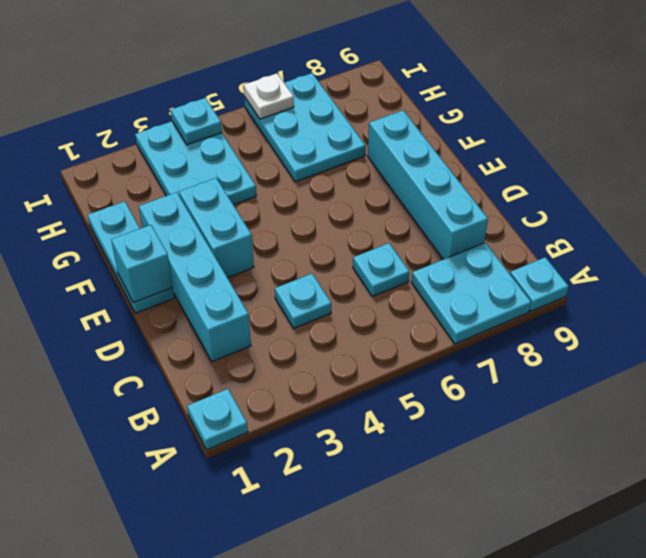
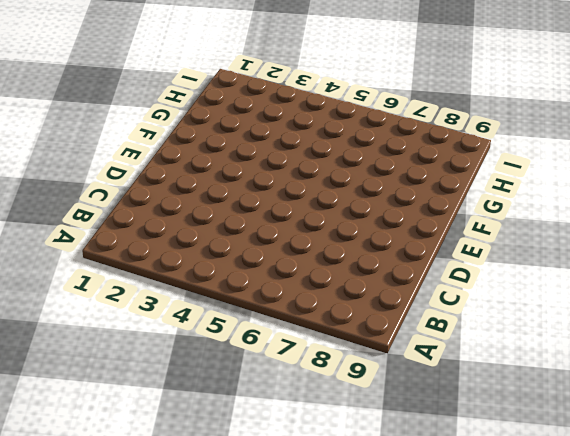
none -> cyan plate A1 level 1
none -> cyan plate A7:B8 level 1
none -> cyan plate A9 level 1

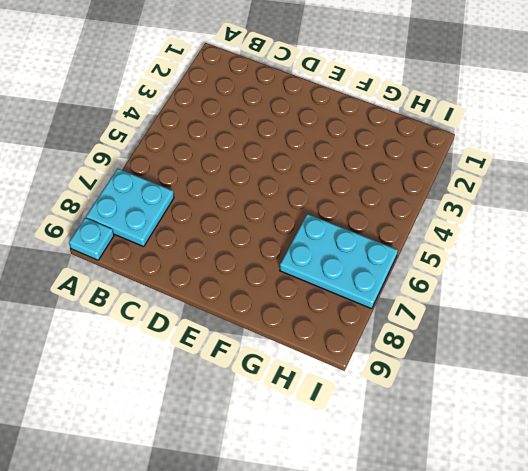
none -> cyan plate A1 level 1
none -> cyan brick C2:F2 level 1
none -> cyan plate C4 level 1

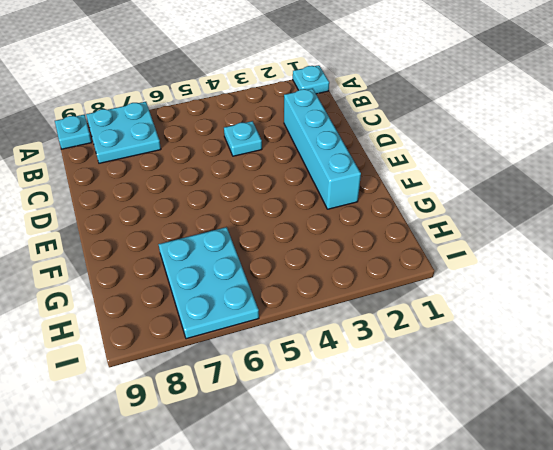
none -> cyan plate C6 level 1
none -> cyan brick C8:F8 level 1
none -> cyan plate E1:G1 level 1

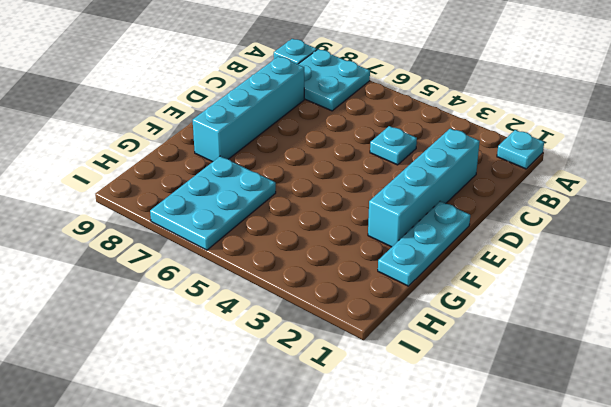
none -> cyan plate C6 level 1
none -> cyan brick E3:F3 level 1
none -> cyan plate G3:I4 level 1

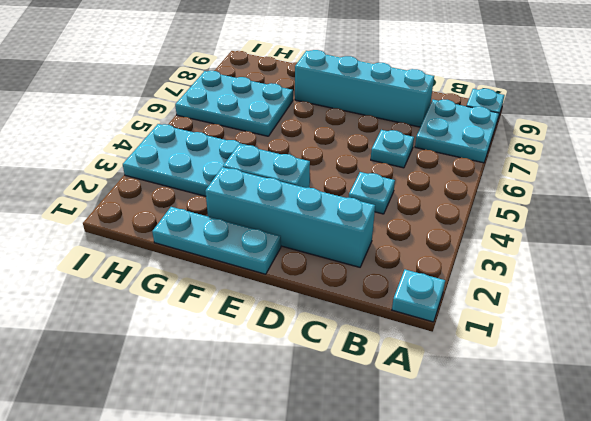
none -> cyan brick E1 level 2
none -> cyan plate I4 level 2
none -> white plate I6 level 2

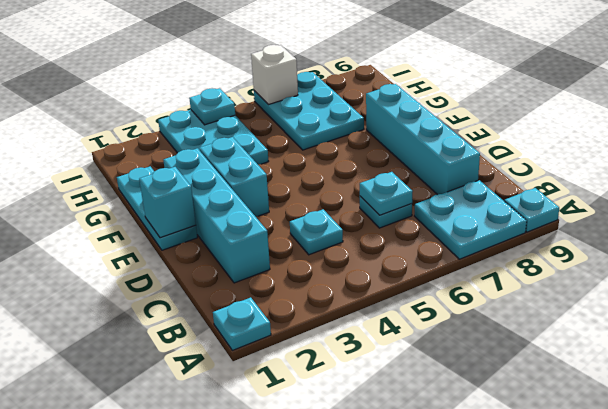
cyan plate C6 level 2 -> none
white brick I6 level 2 -> white plate I6 level 2

